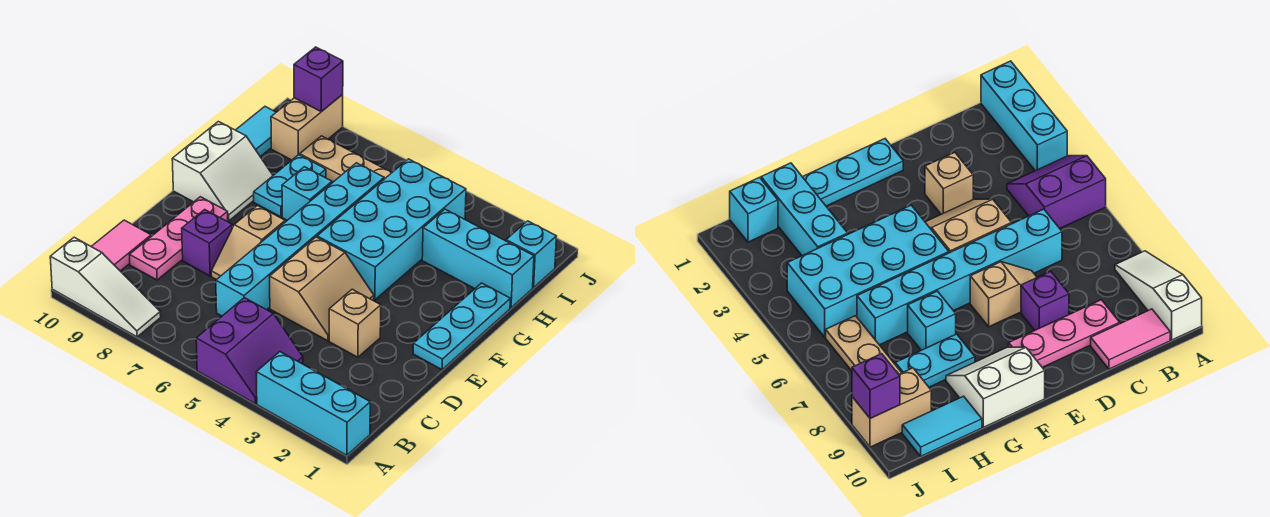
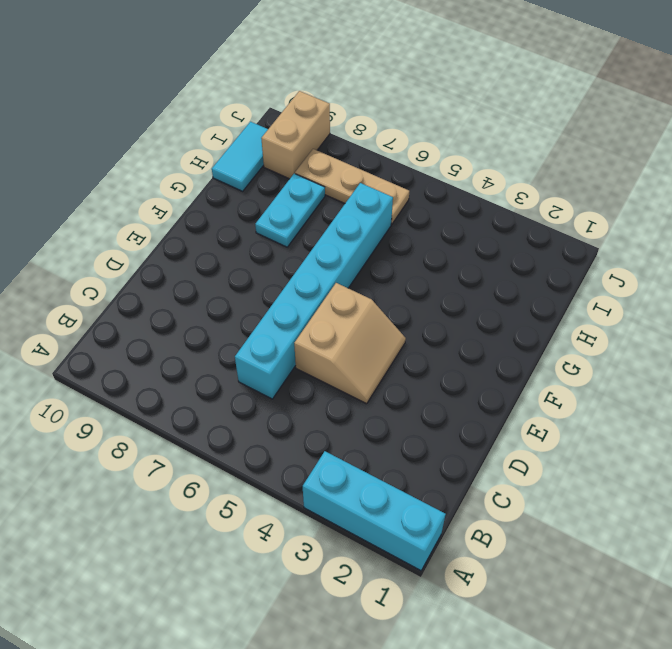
none -> purple slope A4:B5 level 1 top 5
none -> white slope A8:A10 level 1 top 10
none -> pink tile B10:C10 level 1

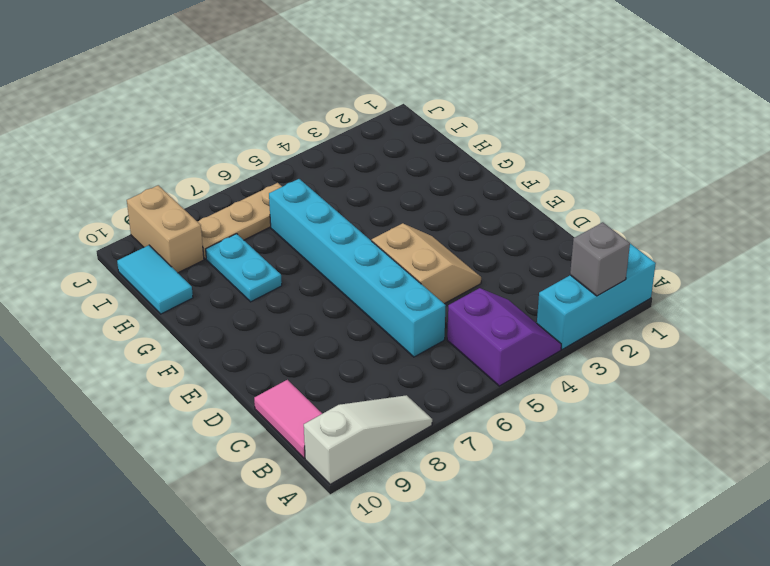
grey brick A2 level 2 -> none
none -> pink plate C9:E9 level 1
none -> tan brick D3 level 1
none -> tan slope D7:E7 level 1 top E

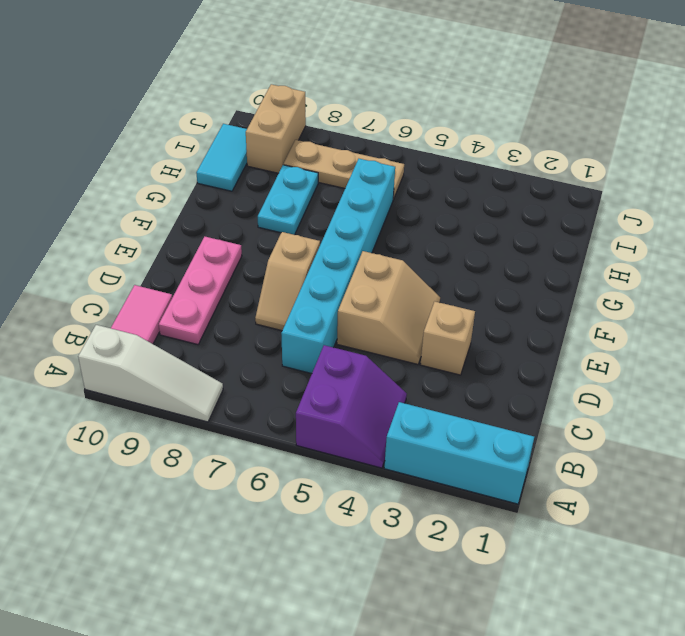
none -> purple brick D8 level 1
none -> cyan plate E1:G1 level 1
none -> cyan brick F4:I5 level 1

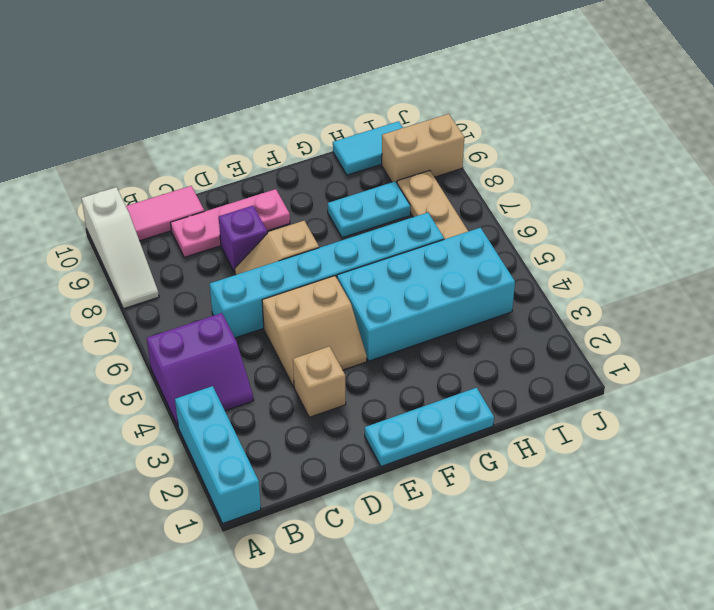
none -> white slope F9:G10 level 1 top 10
none -> cyan brick G7 level 1
none -> cyan brick H1:H3 level 1

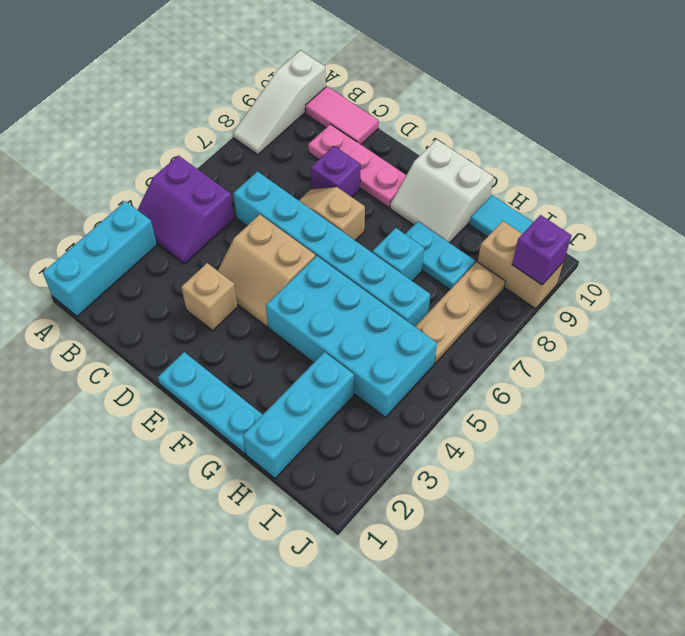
none -> cyan brick I1 level 1

